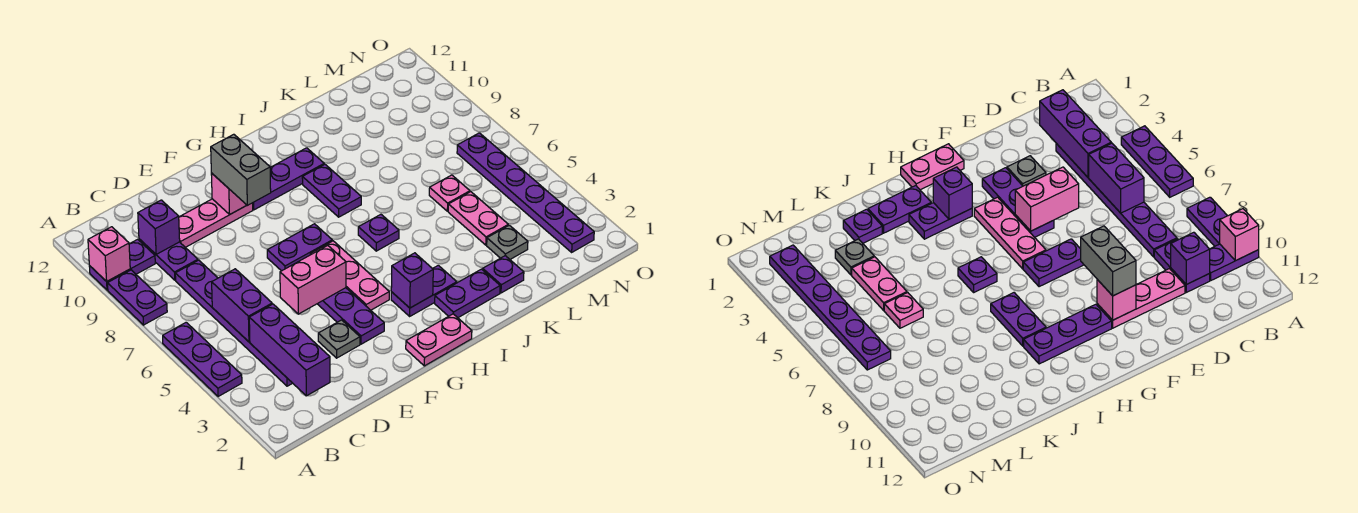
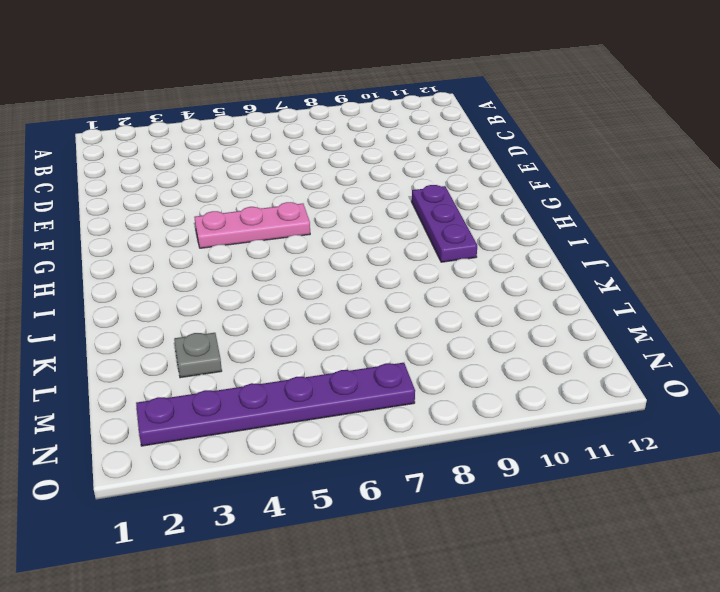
none -> purple plate A4:A6 level 1
none -> purple plate A8:A9 level 1
none -> purple plate A10:B10 level 1

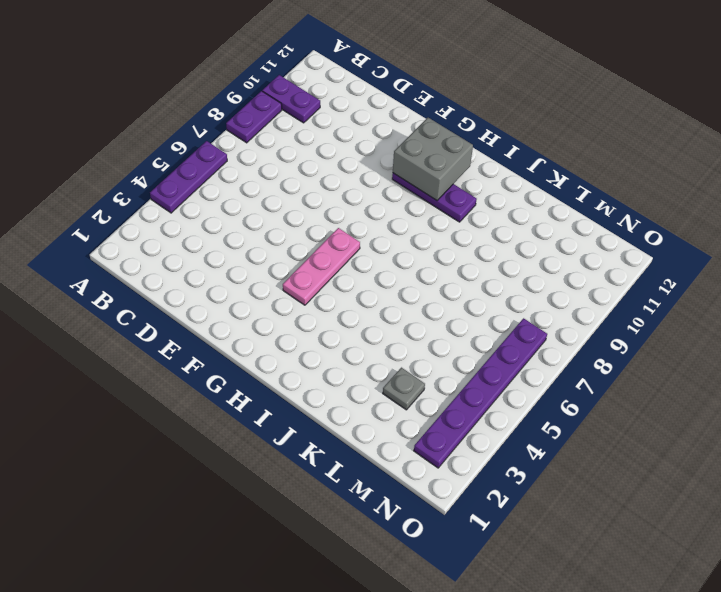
grey brick G10:H11 level 2 -> none
none -> purple plate C3:C8 level 1
none -> purple plate C9:C10 level 1
none -> pink plate D10:F10 level 1

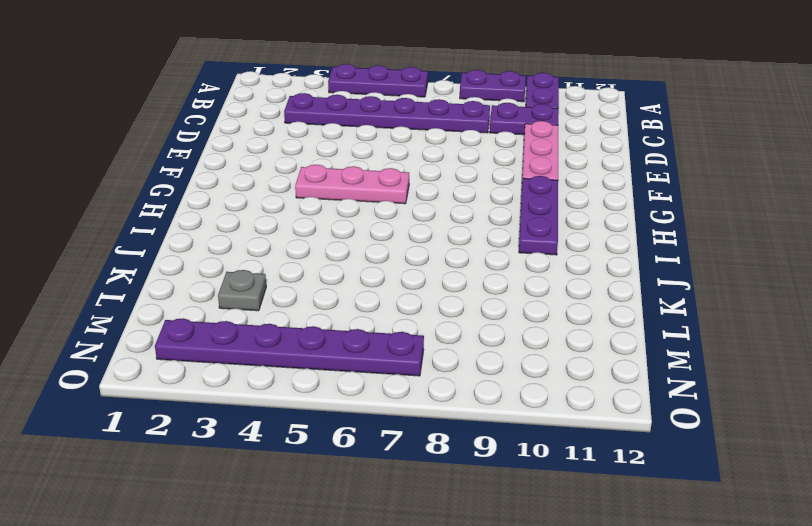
none -> grey plate E3 level 1
none -> purple plate F3:F5 level 1
none -> purple plate F7:G7 level 1

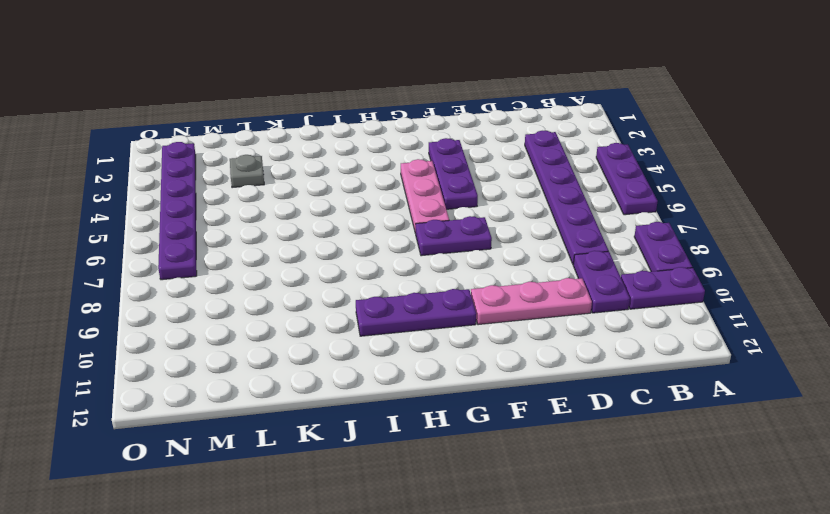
none -> grey plate E3 level 1
none -> pink plate G1:H1 level 1
none -> purple plate H3:I3 level 1

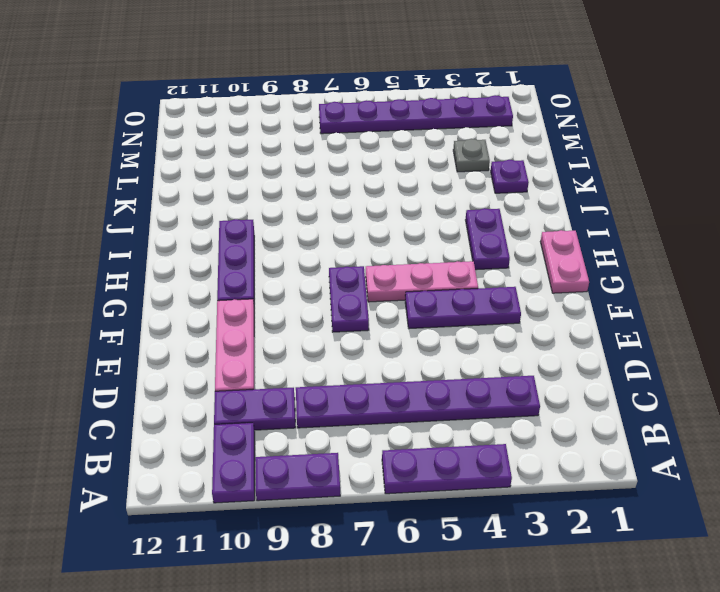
none -> grey plate E3 level 1
none -> purple plate I2:J2 level 1
none -> purple plate I6 level 1

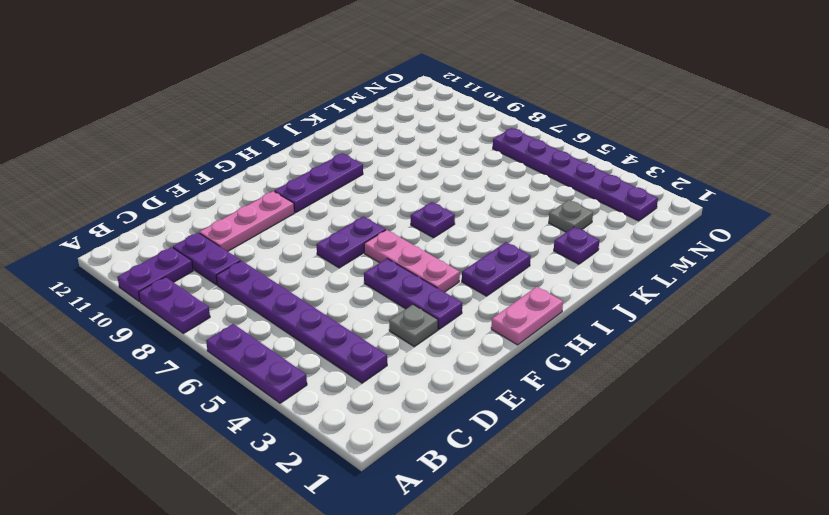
none -> purple plate I2:J2 level 1
none -> purple plate I8:I9 level 1
none -> pink plate L4:L5 level 1

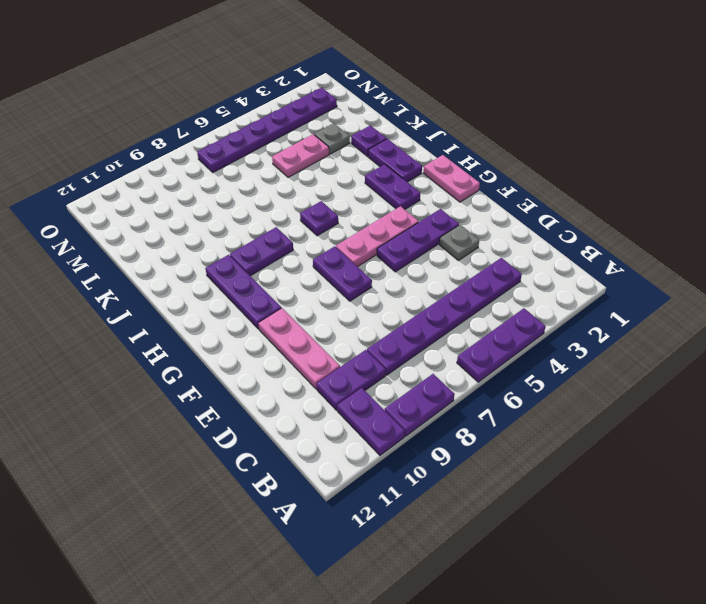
none -> pink plate L6 level 1
none -> pink brick A10 level 2
none -> purple brick C2:C4 level 2

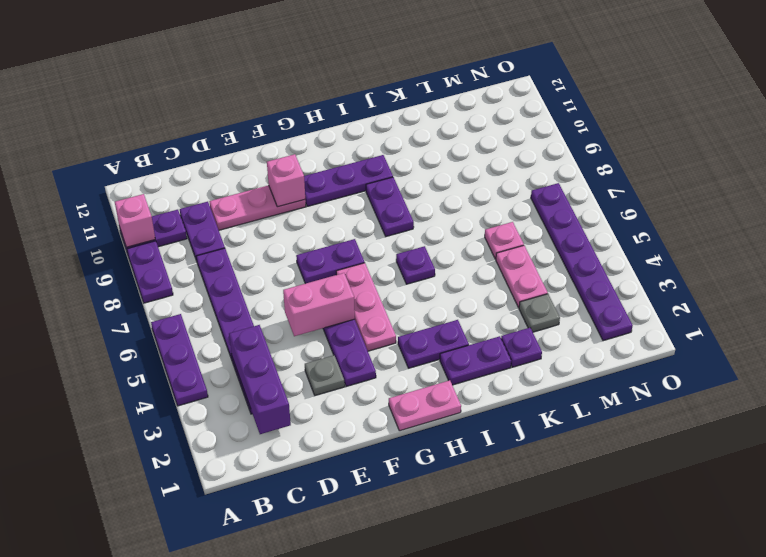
none -> purple brick C5:C6 level 2
none -> purple brick C10 level 2
none -> purple brick H3 level 2

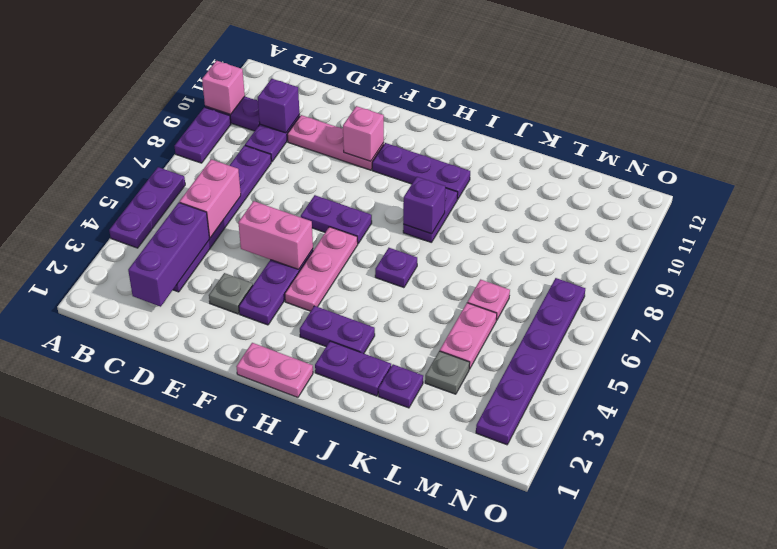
pink brick C5:C6 level 2 -> purple brick C5:C6 level 2
purple brick I8 level 2 -> purple brick H3 level 2
none -> grey brick F9:F10 level 3

